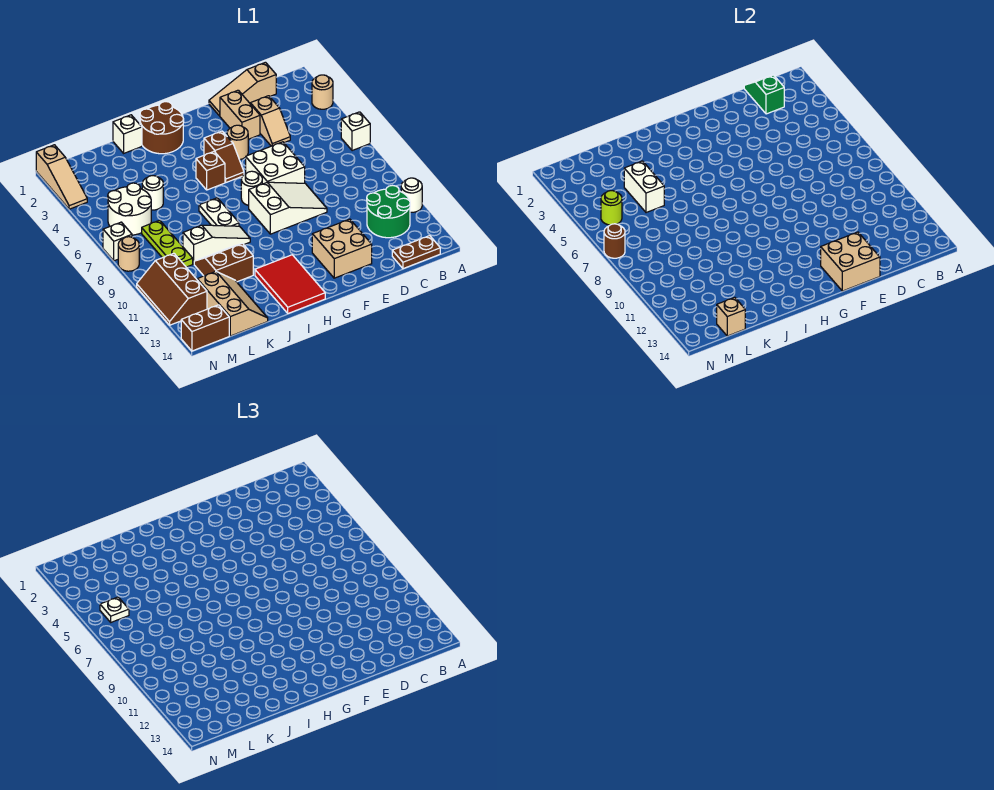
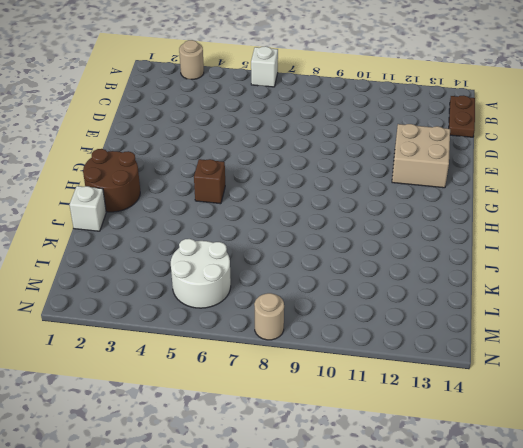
none -> white round brick A11 level 1
none -> green round brick B11:C12 level 1
none -> tan slope C1:E1 level 1 top C
none -> tan slope D3:D4 level 1 top 3

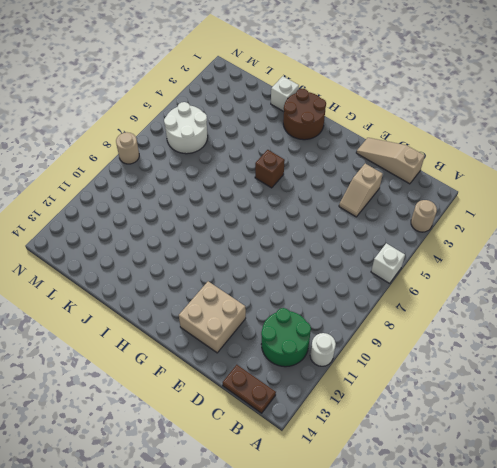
none -> tan brick E2:E3 level 1
none -> white brick E6:F7 level 1
none -> white slope E8:G9 level 1 top G
none -> tan round brick F4 level 1

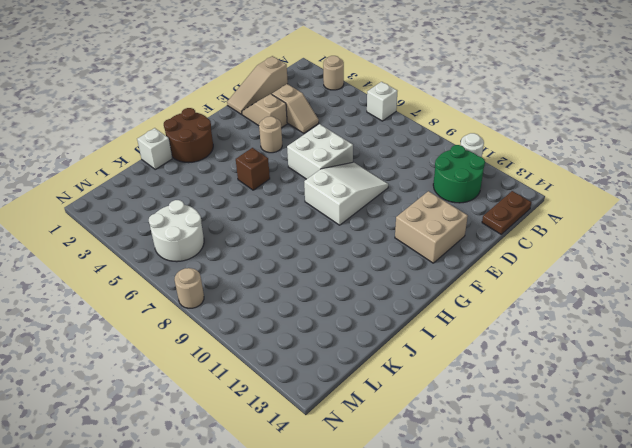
tan slope E2:E3 level 1 top 3 -> tan brick E2:E3 level 1
none -> brown slope G4:G5 level 1 top 4
none -> white round brick G7 level 1
none -> red tile H12:I14 level 1
none -> white plate I7:I8 level 1

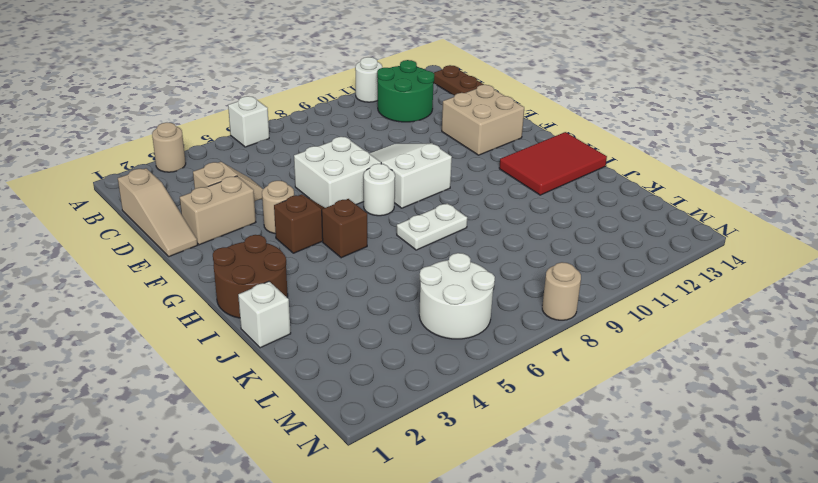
none -> white slope I9:K9 level 1 top K
none -> brown slope J10:K11 level 1 top 11
none -> white round brick K5 level 1
none -> tan slope K12:L14 level 1 top L

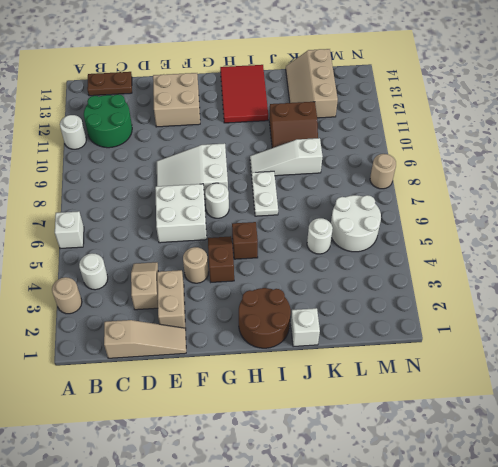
white round brick B4 level 1 -> none
none -> lime plate L7:L9 level 1
none -> brown slope M10:N12 level 1 top M
none -> brown brick M14:N14 level 1
none -> tan slope N1:N3 level 1 top 1

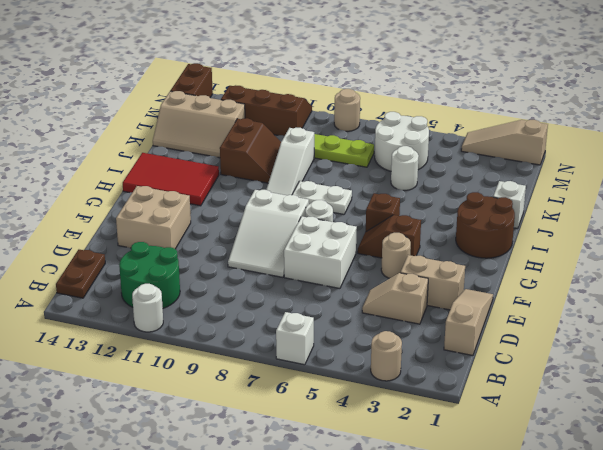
none -> white brick N7 level 1
none -> green slope C1:C2 level 2 top 2
none -> tan brick E13:F14 level 2
none -> white brick K4:K5 level 2

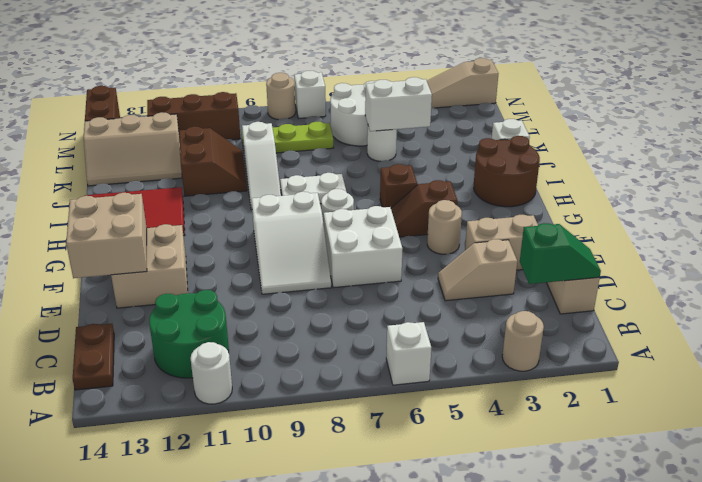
none -> tan brick L14 level 2
none -> lime round brick M5 level 2
none -> brown round brick N7 level 2
none -> white plate M5 level 3

